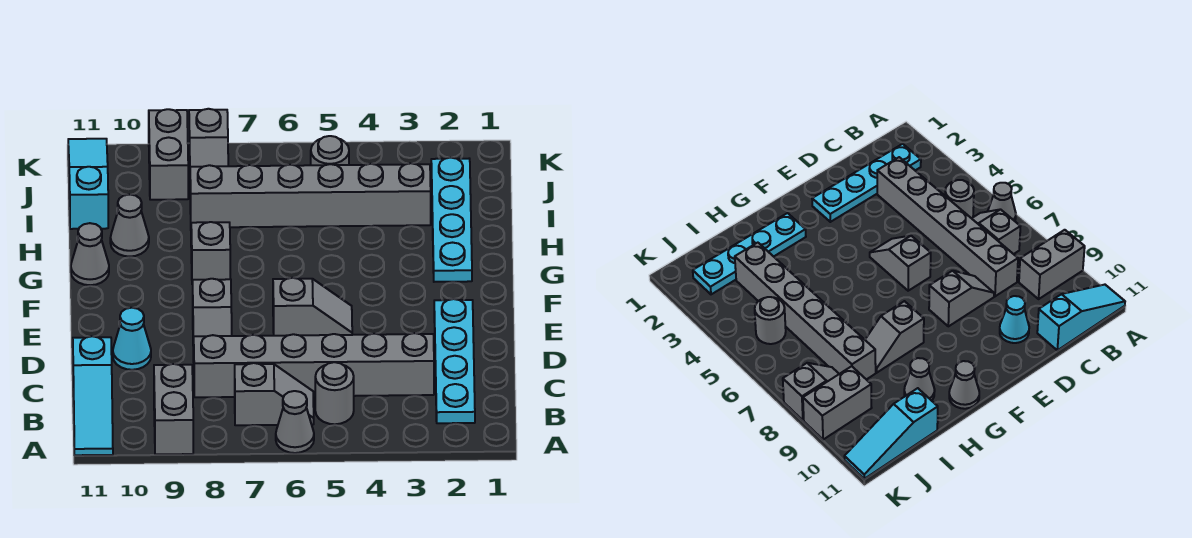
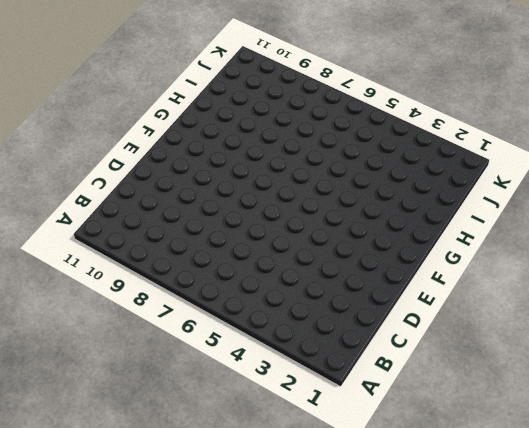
none -> grey cone A6 level 1
none -> grey brick A9:B9 level 1
none -> cyan slope A11:C11 level 1 top C

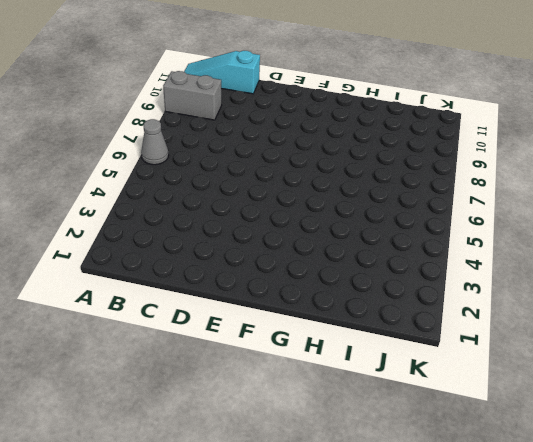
none -> cyan plate B2:E2 level 1
none -> grey round brick B5 level 1
none -> grey slope B6:B7 level 1 top 7

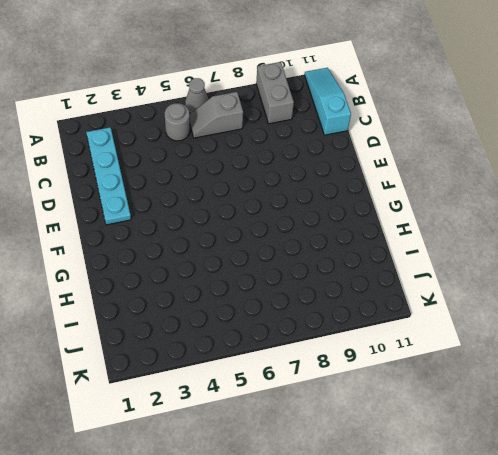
none -> grey brick C3:C8 level 1
none -> grey slope D8:E8 level 1 top E
none -> cyan cone D10 level 1

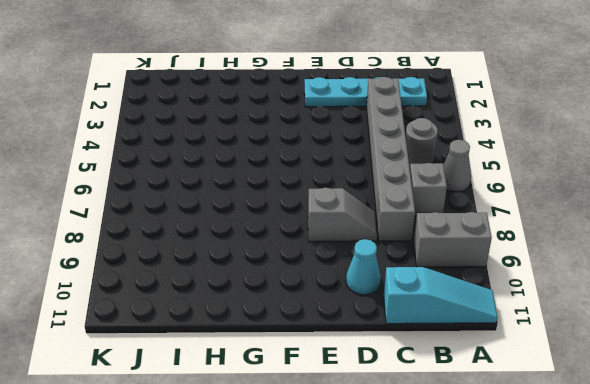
none -> grey slope E5:E6 level 1 top 6
none -> cyan plate G2:J2 level 1
none -> grey slope G8:H8 level 1 top G

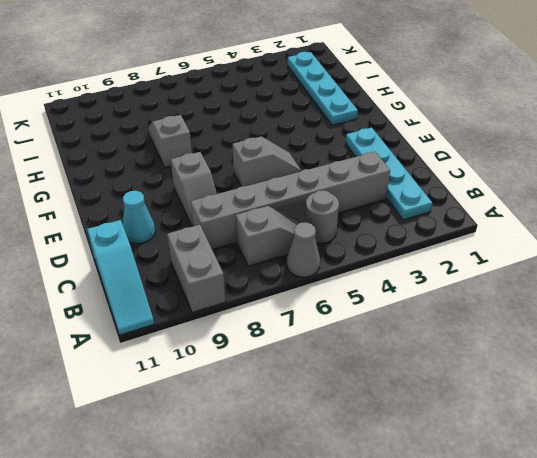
none -> grey cone G11 level 1
none -> grey cone H10 level 1
none -> grey brick I3:I8 level 1

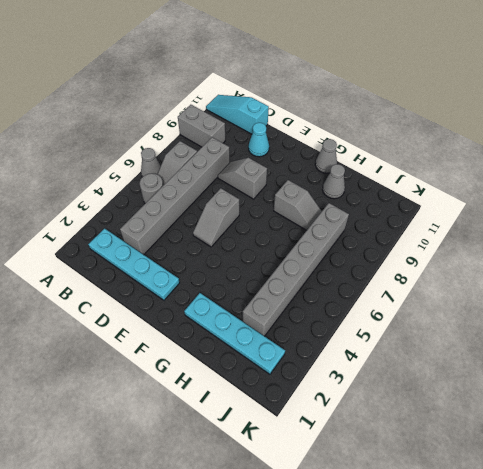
none -> cyan slope I11:K11 level 1 top I
none -> grey round brick J5 level 1
none -> grey slope J8:K8 level 1 top K

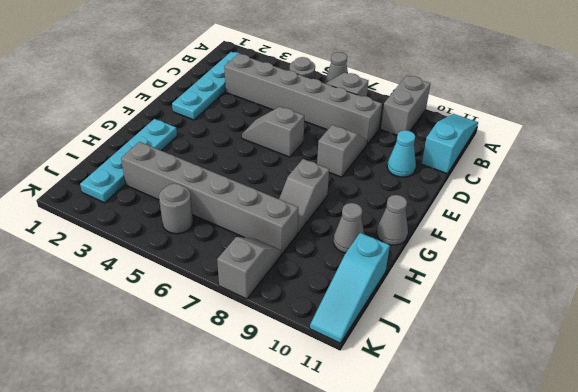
none -> grey brick J9:K9 level 1

